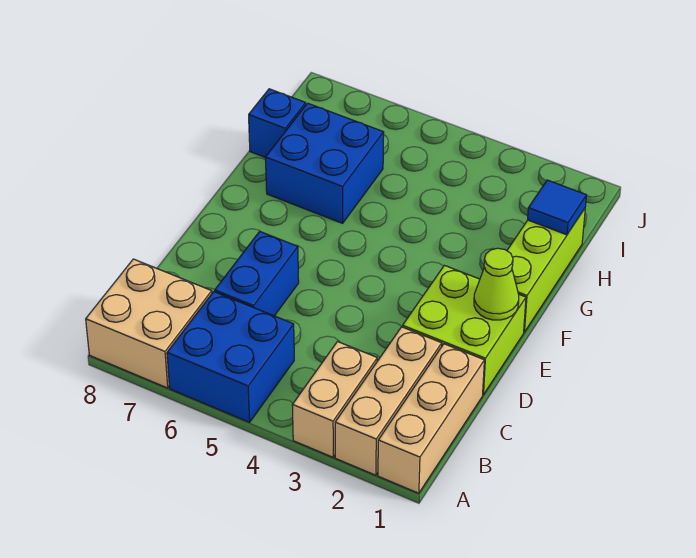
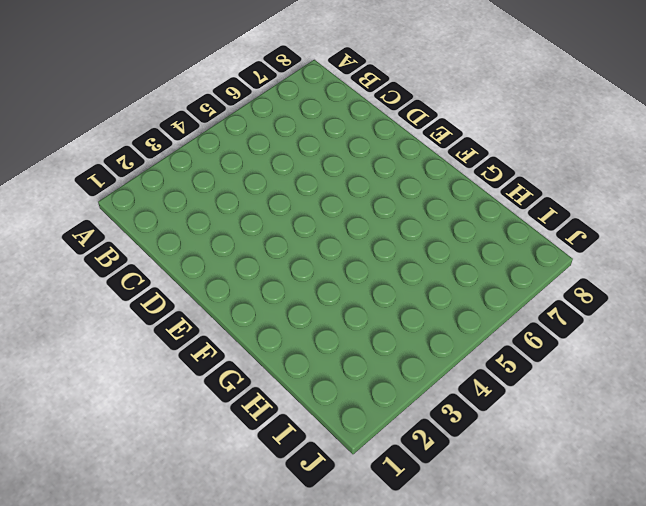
none -> tan brick A1:C1 level 1
none -> tan brick A2:C2 level 1
none -> tan brick A3:B3 level 1

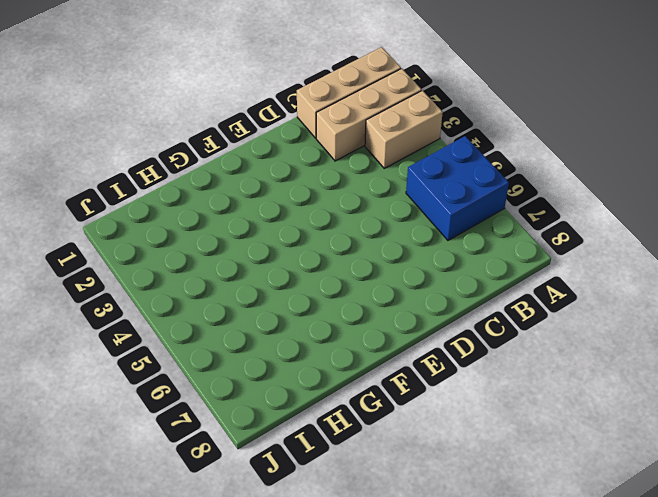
none -> tan brick A7:B8 level 1
none -> blue brick C6:D6 level 1
none -> lime brick D1:E2 level 1

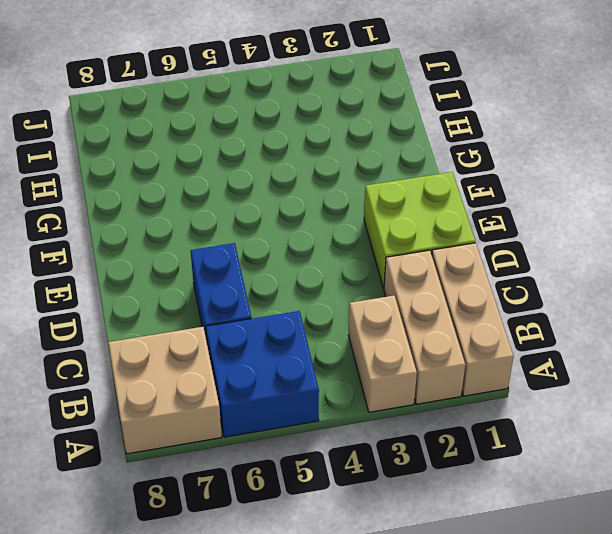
none -> lime brick F1:H1 level 1
none -> blue brick G6:H7 level 1
none -> blue brick H8 level 1

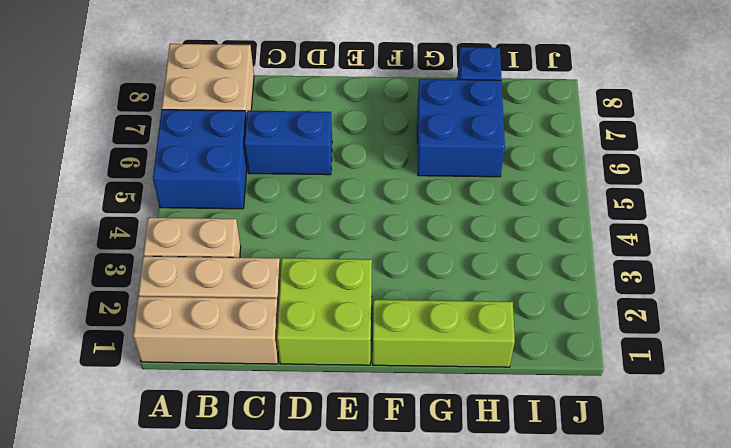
none -> lime cone E1 level 2
none -> blue tile H1 level 2

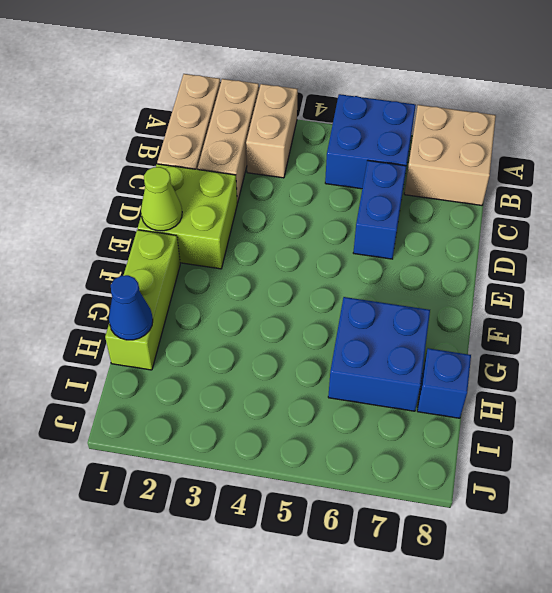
blue cone H1 level 2 -> blue tile H1 level 2

